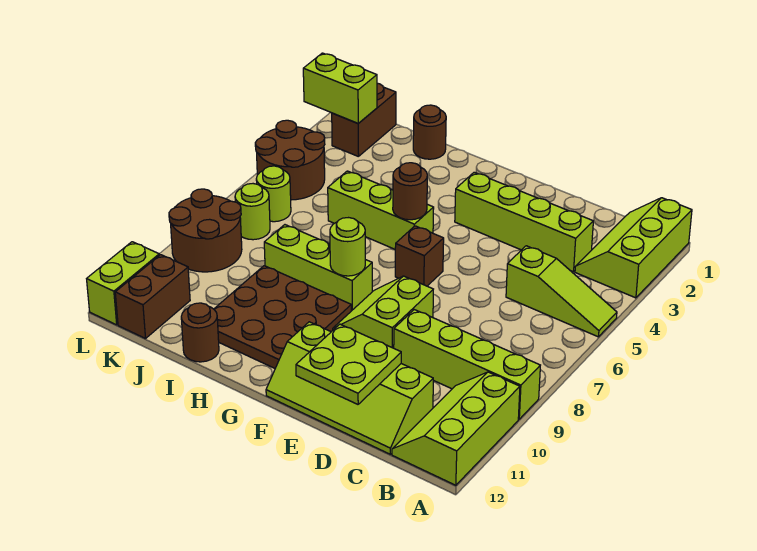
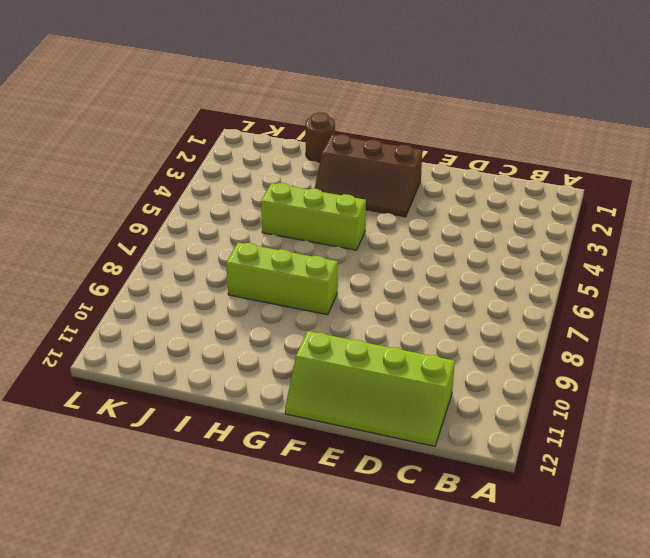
brown slope F2:H3 level 1 top 2 -> lime brick C3:F3 level 1
none -> lime slope A1:B3 level 1 top A
none -> lime slope A5:C5 level 1 top C
none -> lime brick A9:D9 level 1

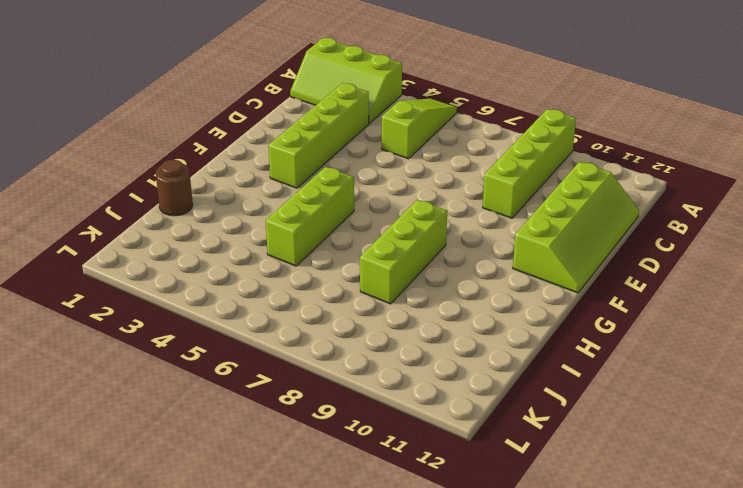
none -> lime slope A10:B12 level 1 top A
none -> lime slope E8:F9 level 1 top E
none -> brown brick F6 level 1

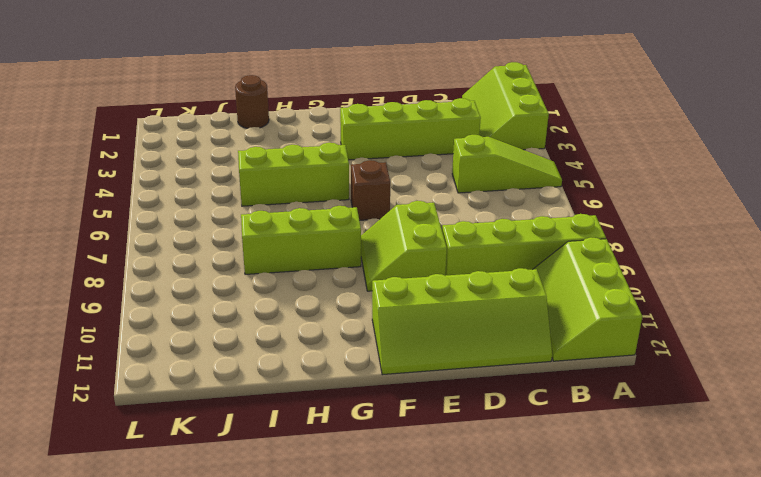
none -> brown plate G9:I11 level 1
none -> brown round brick I12 level 1
none -> brown brick K1:K2 level 1

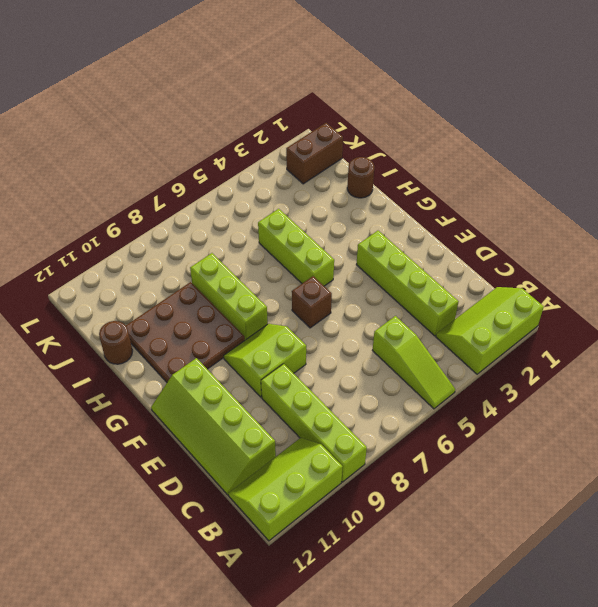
none -> brown round brick K4:L5 level 1
none -> lime round brick K6 level 1
none -> lime round brick K7 level 1

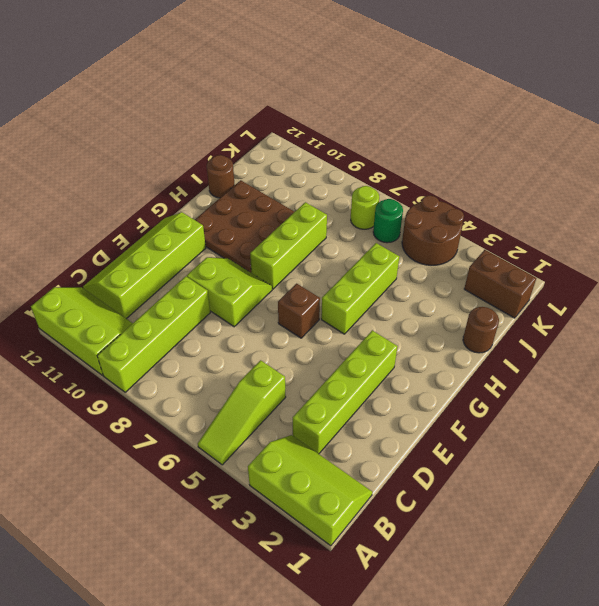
green round brick K6 level 1 -> lime round brick K6 level 1
none -> brown round brick K8:L9 level 1
none -> brown brick K11:K12 level 1
none -> lime brick L11:L12 level 1

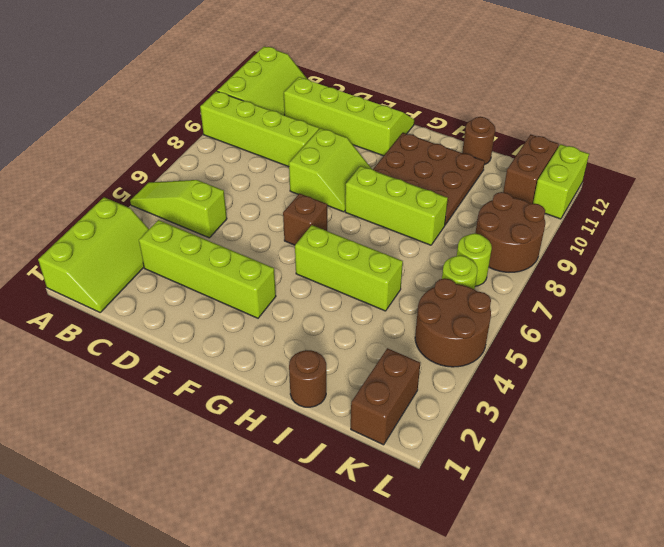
none -> lime plate D11:E12 level 2
none -> brown round brick G5 level 2
none -> lime round brick G8 level 2

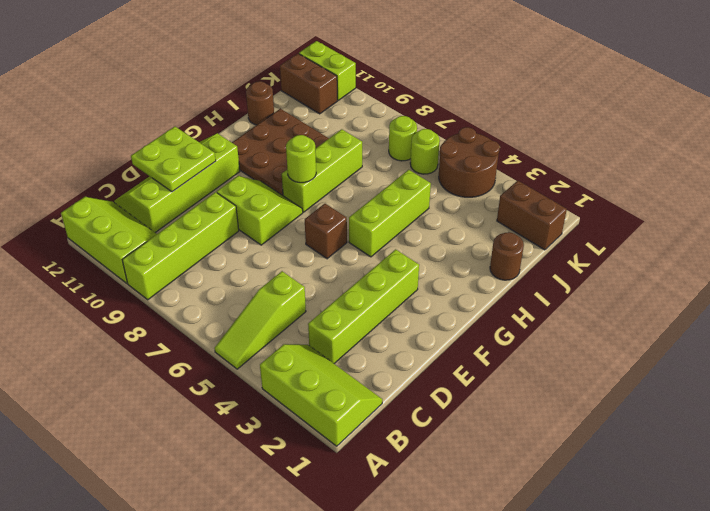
none -> brown round brick K8:L9 level 1
none -> brown round brick G5 level 2
none -> lime brick K2:L2 level 2

